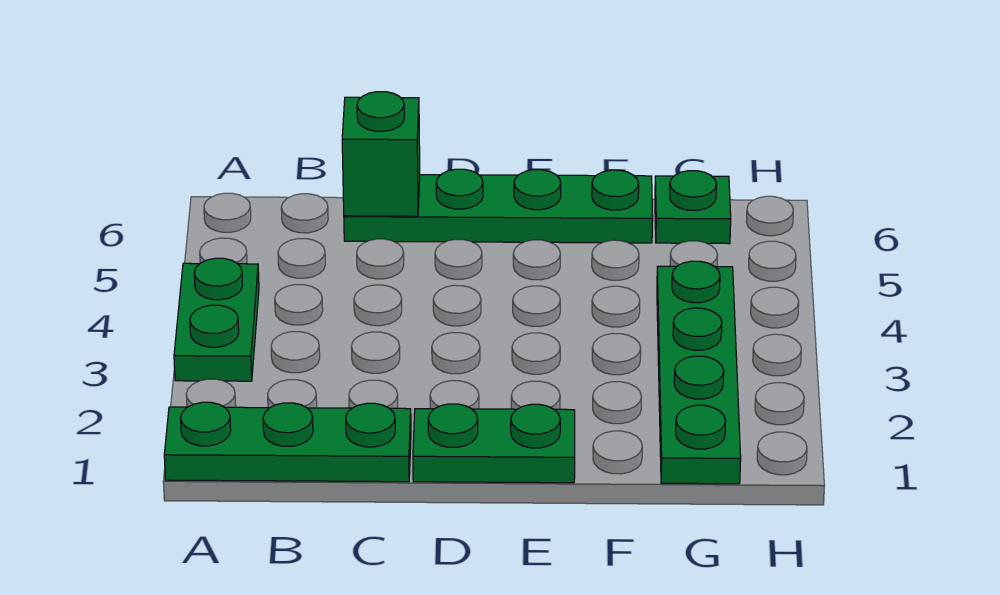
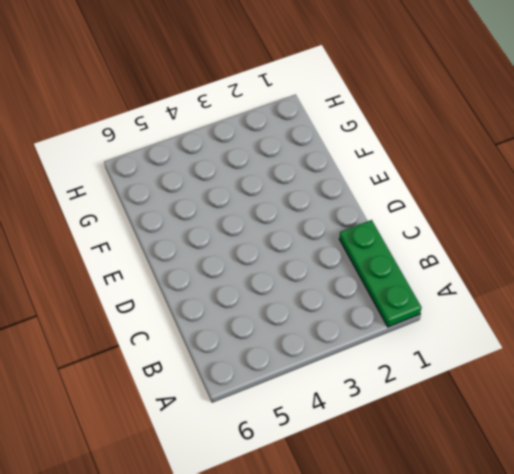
none -> green plate A3:A4 level 1
none -> green plate C6:F6 level 1

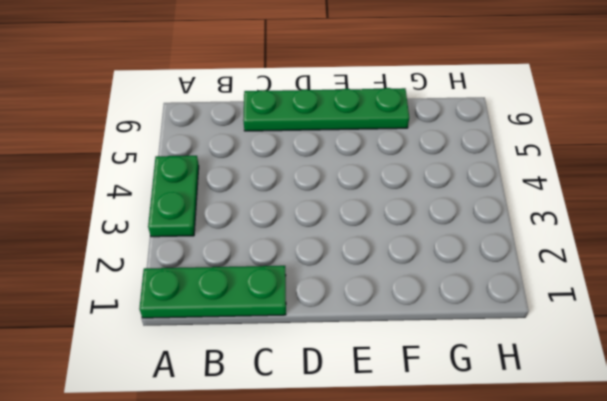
none -> green plate D1:E1 level 1
none -> green plate G1:G4 level 1

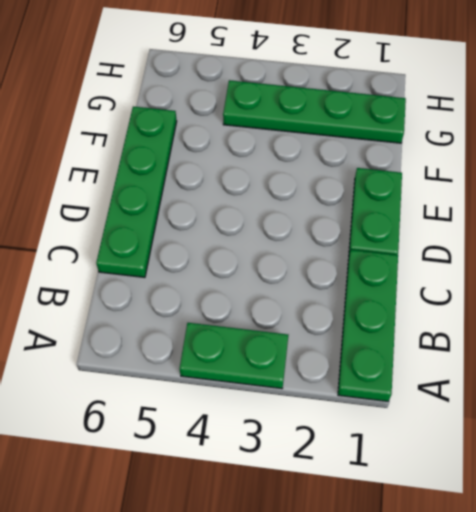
none -> green plate G6 level 1
none -> green brick C6 level 2

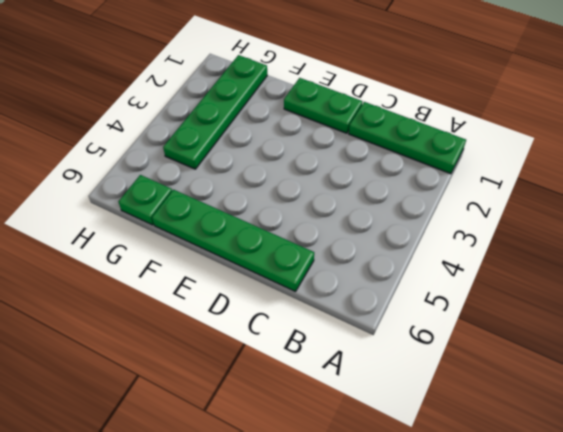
none -> green plate A3:A4 level 1
none -> green brick C6 level 2

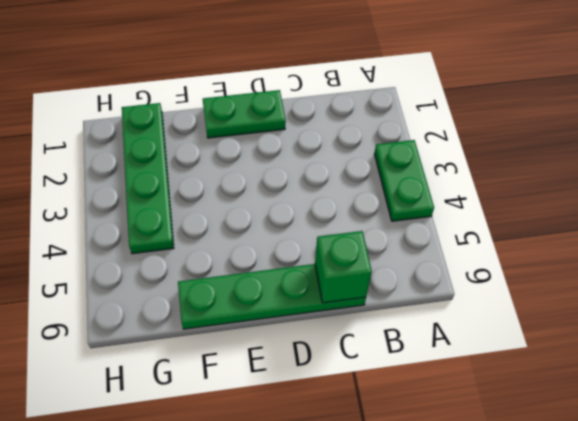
none -> green plate A1:C1 level 1
none -> green plate G6 level 1

